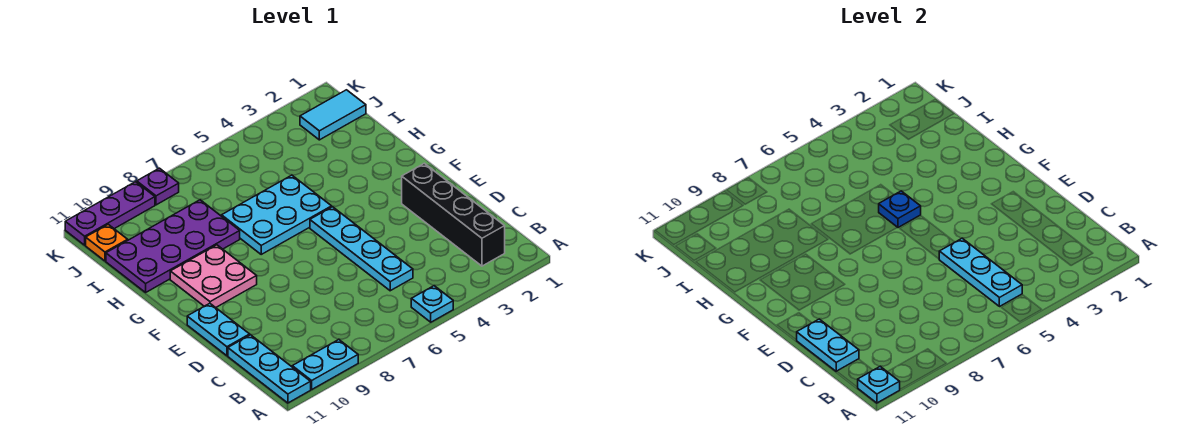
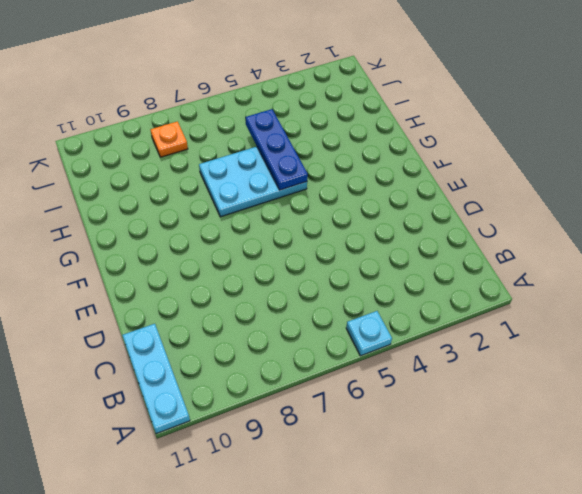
blue plate G5:I5 level 2 -> blue plate G5 level 2
orange plate J8 level 1 -> orange plate J11 level 1
none -> cyan plate A9:A10 level 1
none -> black brick B2:E2 level 1
none -> cyan plate C5:F5 level 1

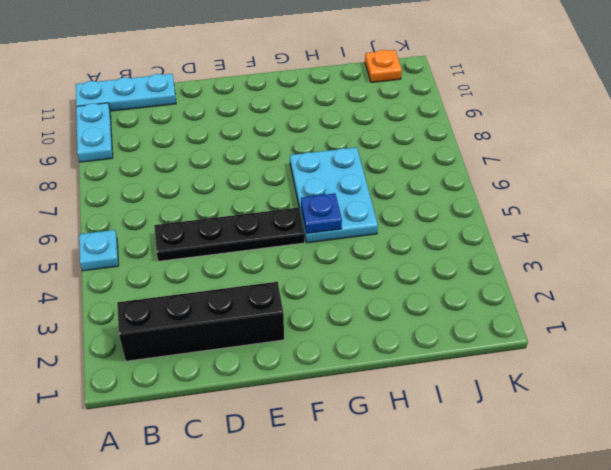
black plate C5:F5 level 1 -> cyan plate C5:F5 level 1
none -> cyan plate D11:E11 level 1
none -> pink plate F9:G10 level 1
none -> purple plate H8:I11 level 1

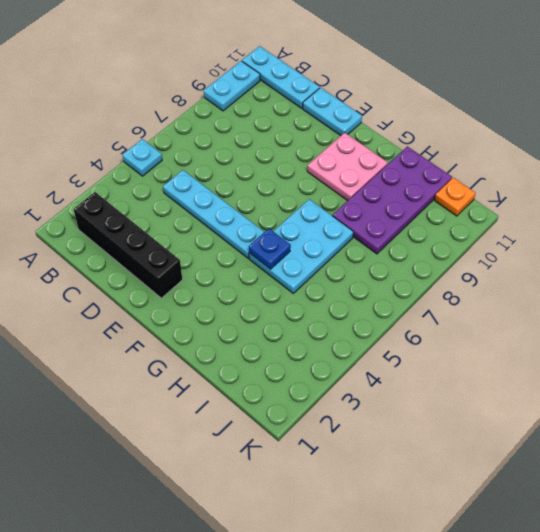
none -> cyan tile J1:J2 level 1
none -> purple plate K8 level 1
none -> purple plate K9:K11 level 1

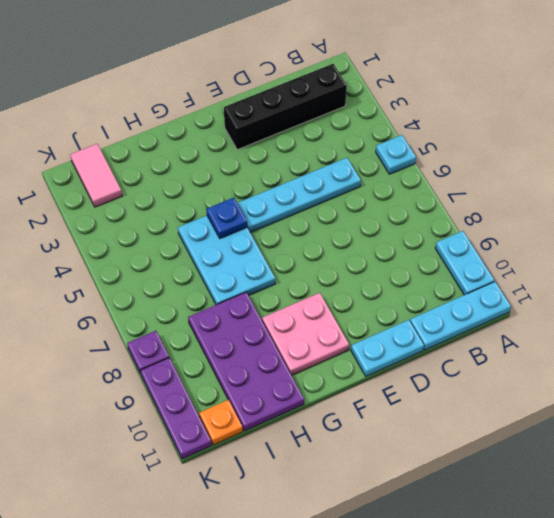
pink tile J1:J2 level 1 -> cyan tile J1:J2 level 1
none -> cyan plate A11 level 2
none -> cyan plate B5:D5 level 2
none -> cyan plate C11:D11 level 2

